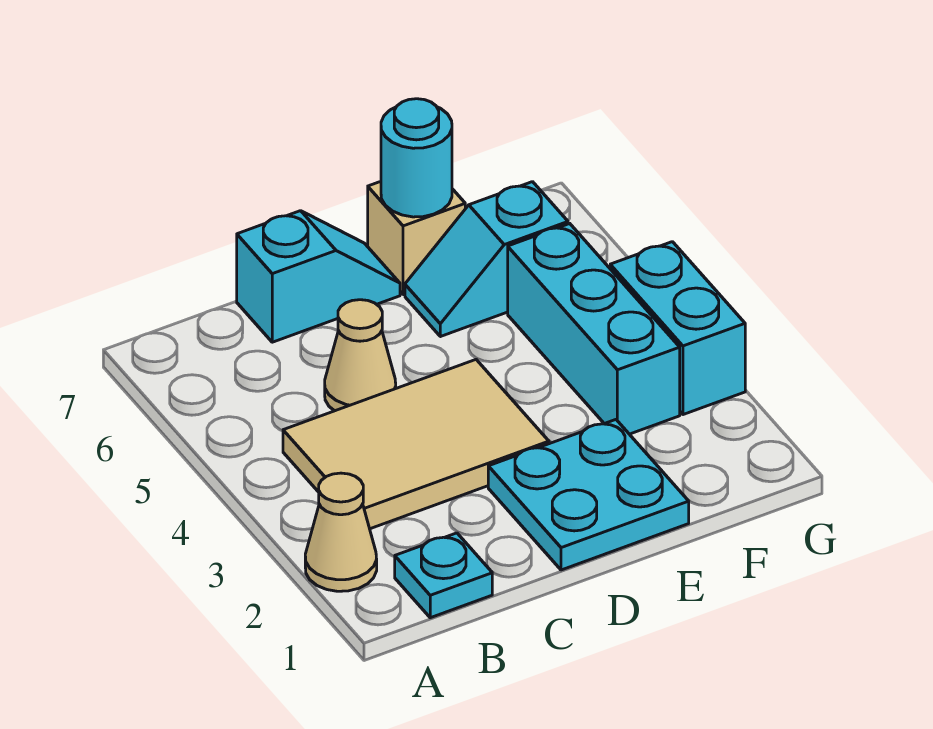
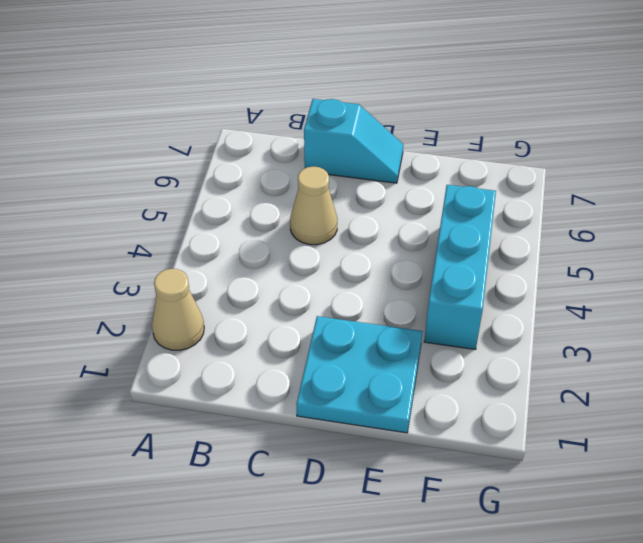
none -> cyan plate B1 level 1
none -> tan tile B3:D4 level 1

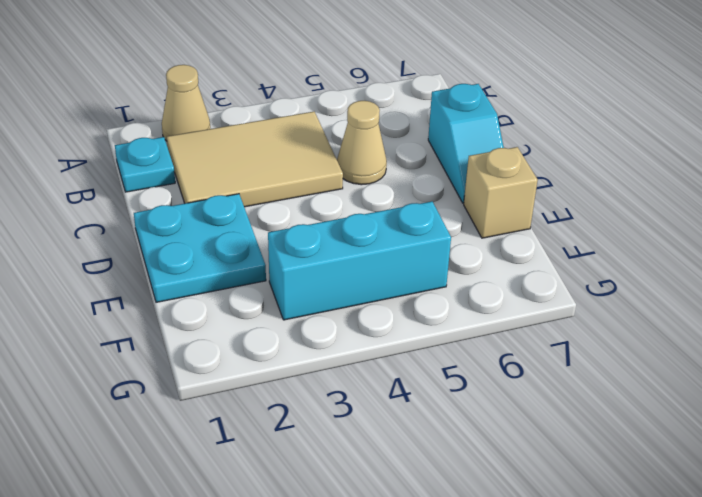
tan tile B2:C4 level 1 -> tan tile B3:D4 level 1
none -> cyan slope E6:F6 level 1 top F
none -> cyan brick G3:G4 level 1

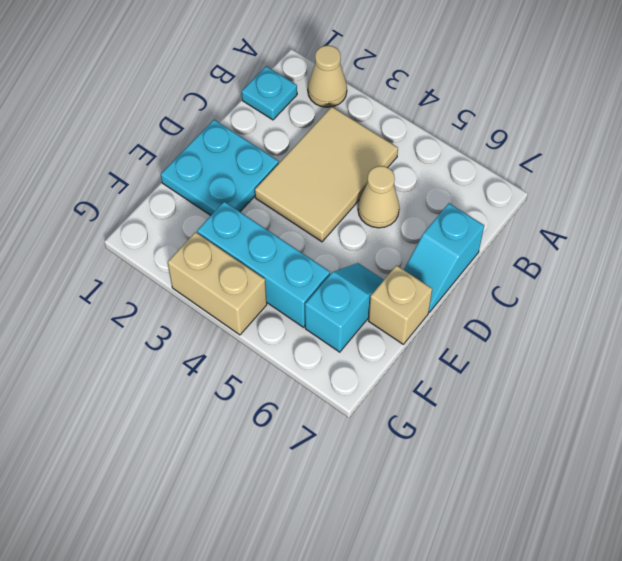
tan brick G3:G4 level 1 -> cyan brick G3:G4 level 1
none -> cyan round brick E7 level 2

